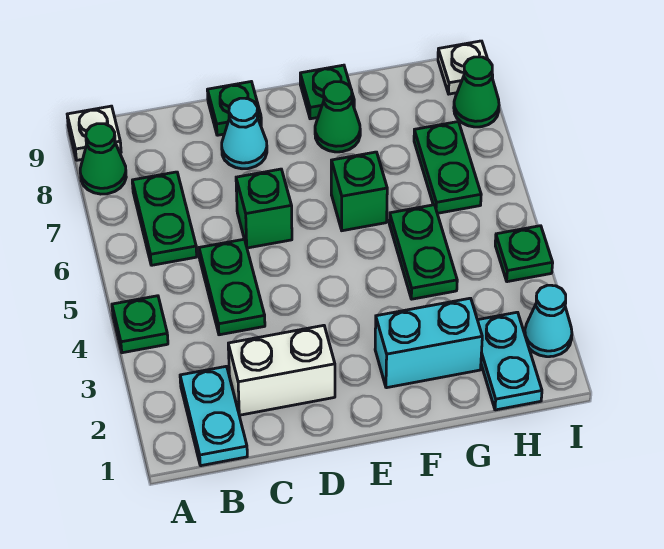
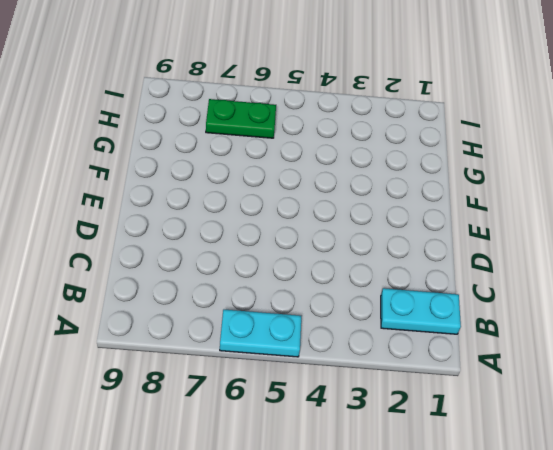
cyan plate A5:A6 level 1 -> cyan plate H1:H2 level 1
none -> green plate A4 level 1
none -> green cone A8 level 1
none -> white plate A9 level 1

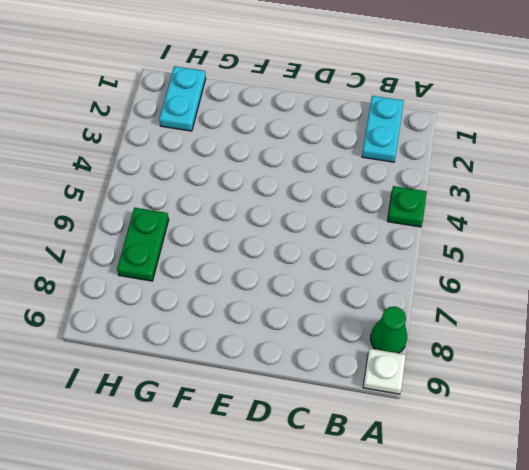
none -> green plate B6:B7 level 1
none -> white brick C2:D2 level 1
none -> green plate C4:C5 level 1

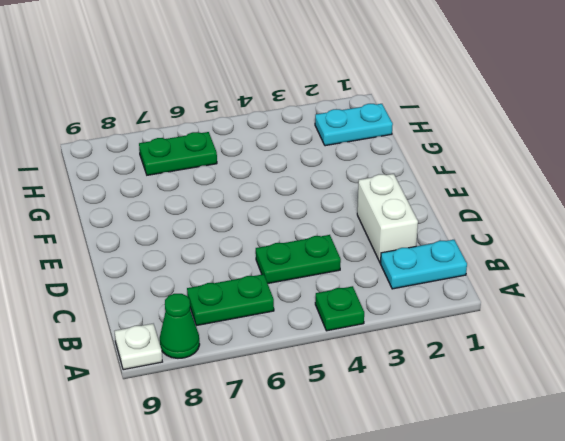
none -> green brick D6 level 1
none -> cyan cone D8 level 1
none -> green plate D9 level 1

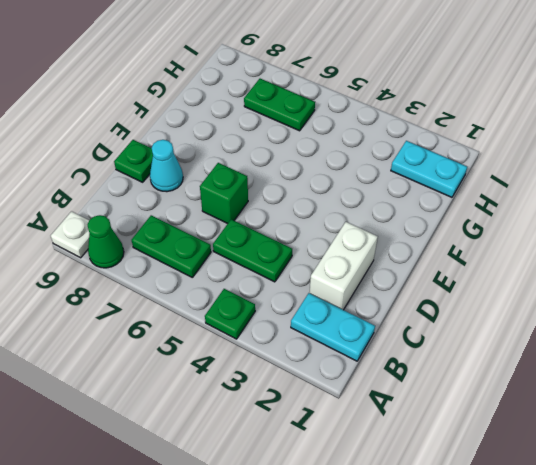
none -> cyan brick F2:G2 level 1
none -> green brick F6 level 1
none -> green cone F8 level 1

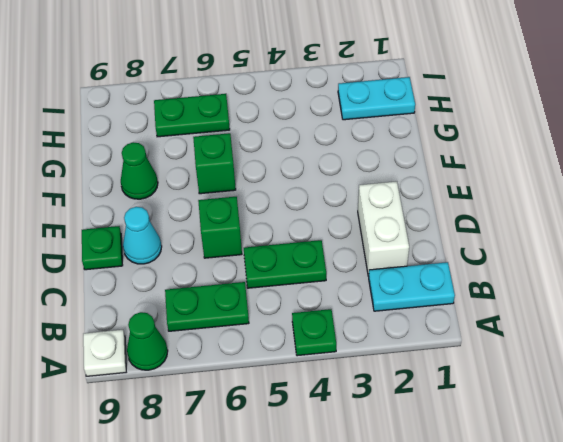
none -> cyan brick F2:G2 level 1
none -> green plate F9 level 1
none -> green plate G4:G5 level 1

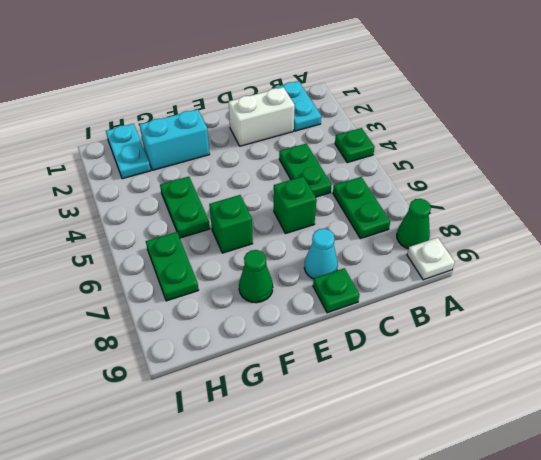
none -> green plate F9 level 1
none -> cyan cone I2 level 1
none -> green plate I4 level 1

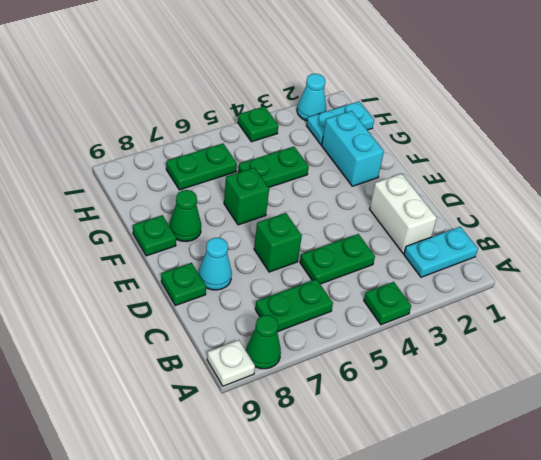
none -> green cone I8 level 1
none -> white plate I9 level 1

